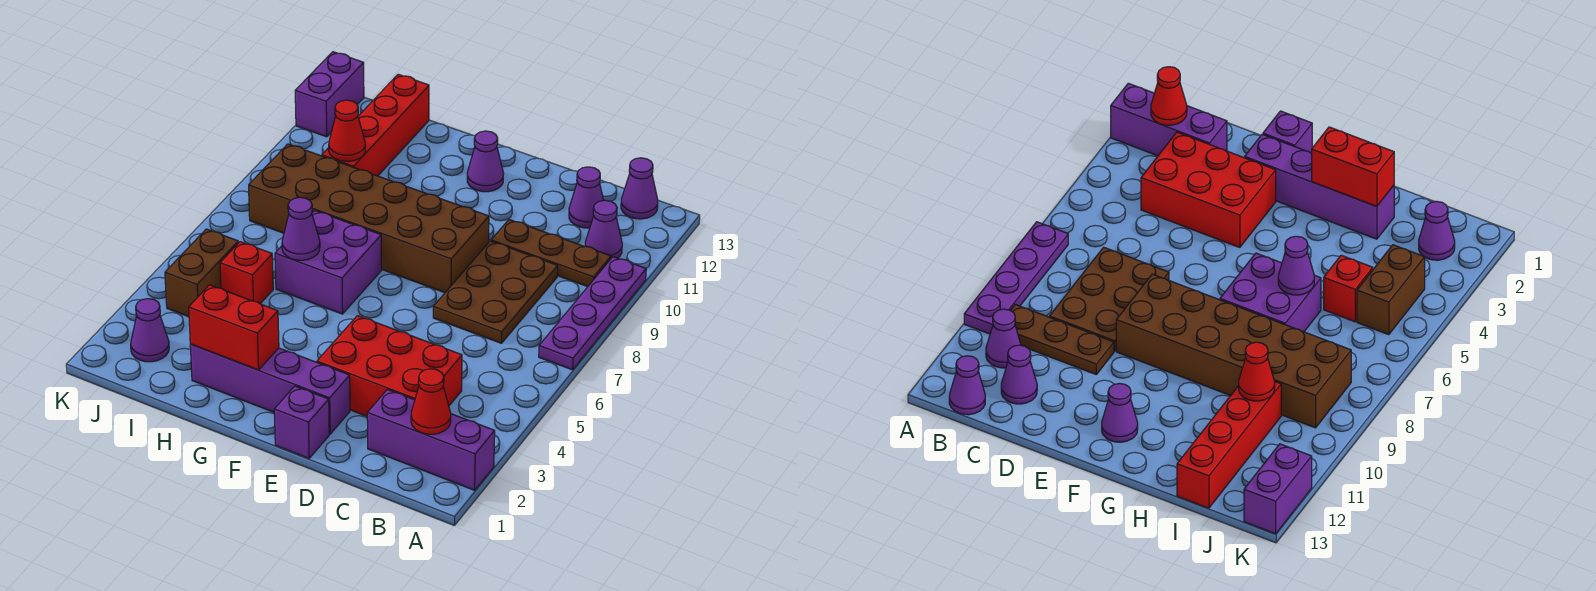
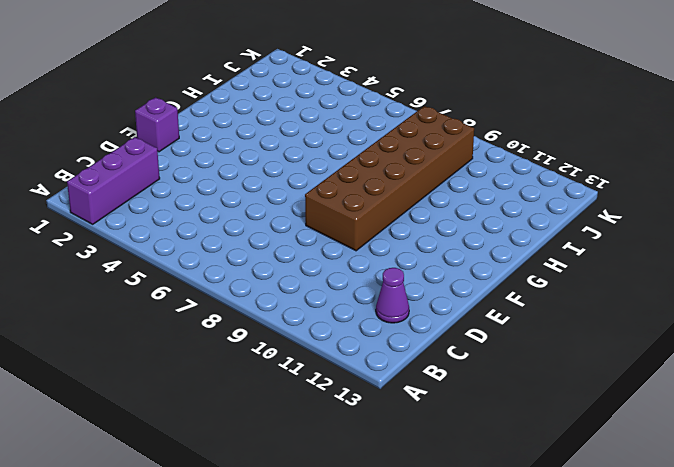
none -> purple plate A7:A10 level 1
none -> brown plate B10:D10 level 1
none -> purple cone B11 level 1

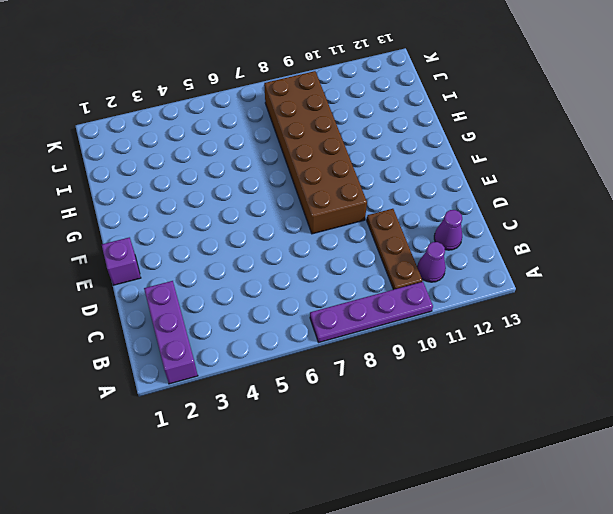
none -> purple cone B13 level 1
none -> red brick C3:E4 level 1
none -> brown plate C7:D9 level 1

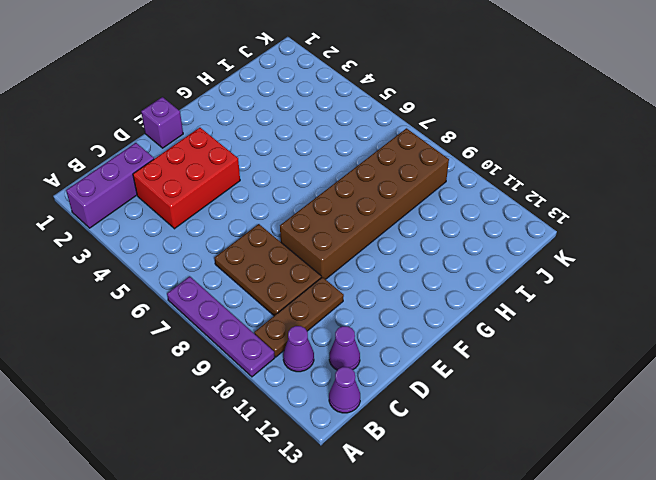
none -> purple brick E2:H2 level 1
none -> purple cone F12 level 1
none -> purple brick G6:H7 level 1

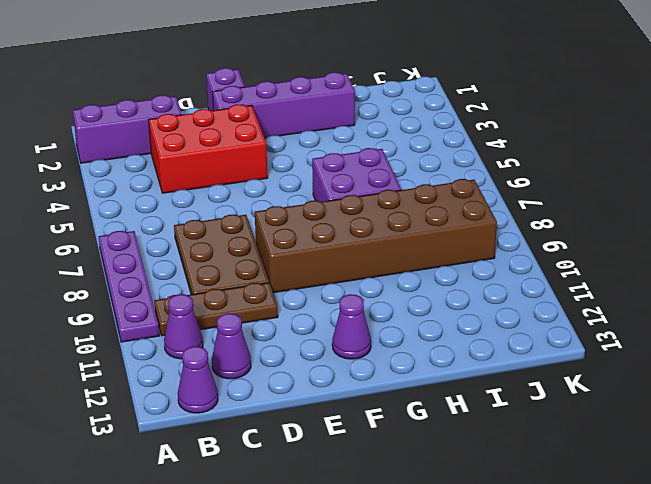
none -> red brick I5 level 1
none -> red brick I10:I13 level 1
none -> purple cone J2 level 1

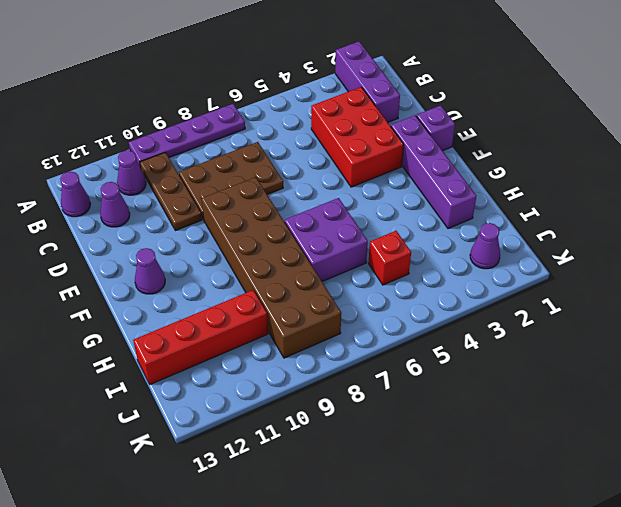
none -> brown brick J4:J5 level 1
none -> purple brick K12:K13 level 1
none -> red cone B2 level 2

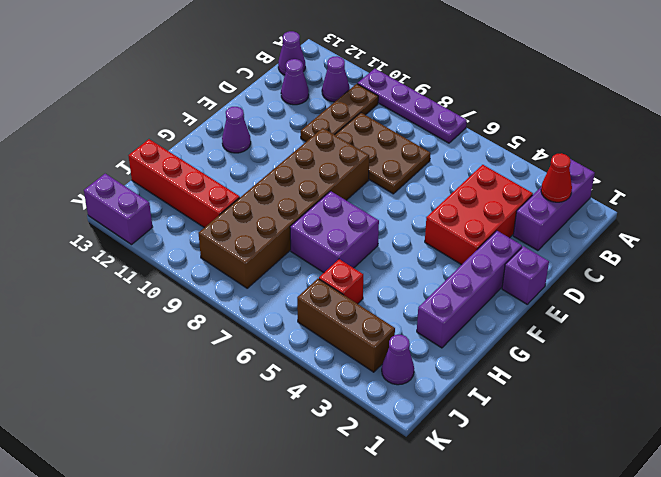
brown brick J3:J5 level 1 -> brown brick J4:J5 level 1
none -> red brick G2:H2 level 2
none -> purple cone H6 level 2
none -> red cone I10 level 2

